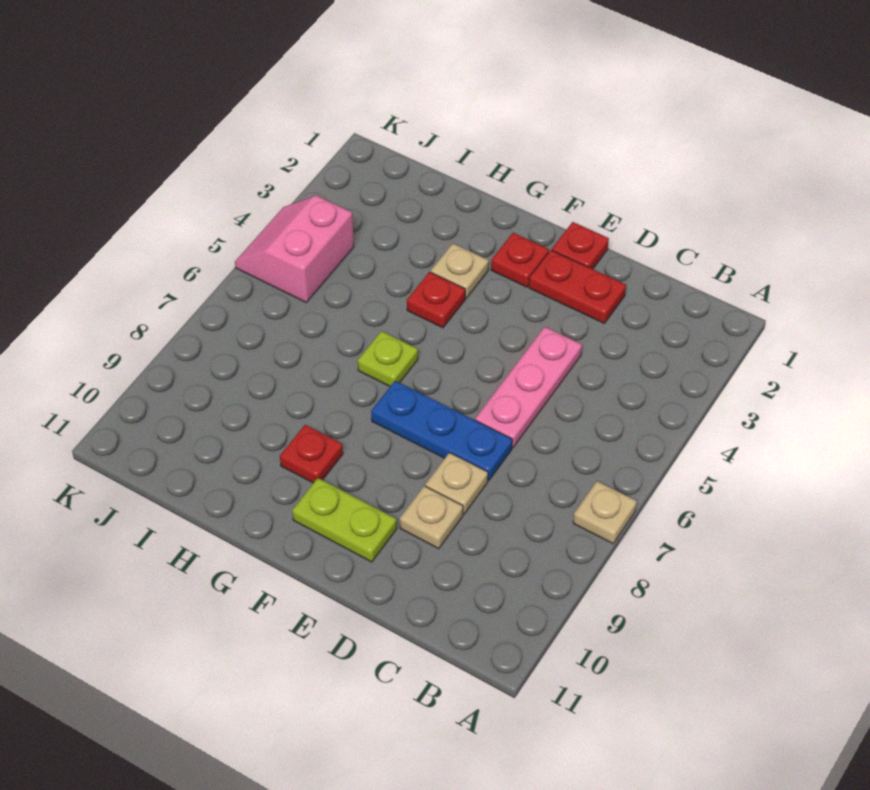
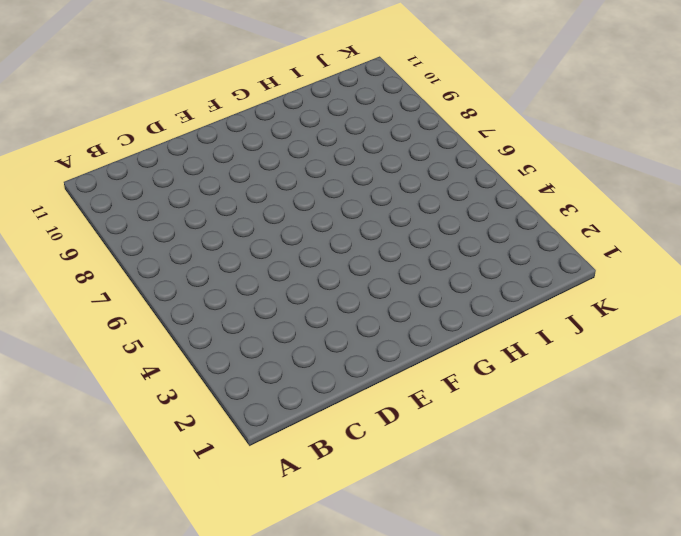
none -> tan plate A7 level 1
none -> red plate D2:E2 level 1
none -> pink plate D4:D6 level 1

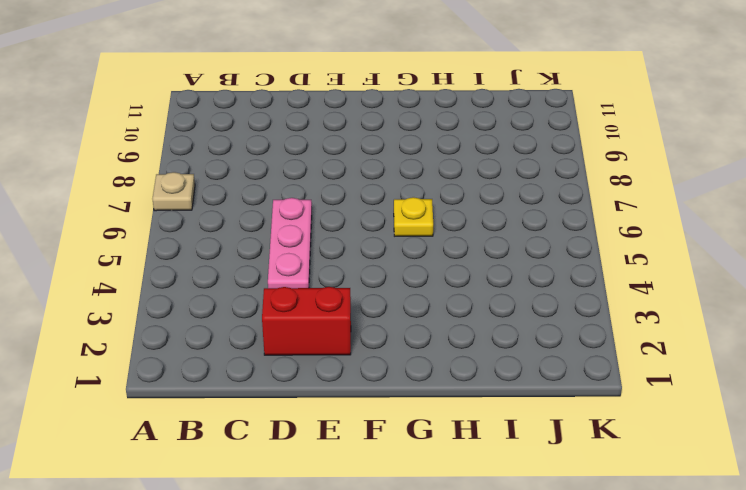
red brick D2:E2 level 1 -> red plate D2:E2 level 1
yellow plate G6 level 1 -> lime plate G6 level 1
none -> blue plate D7:F7 level 1
none -> tan plate D8 level 1
none -> tan plate D9 level 1

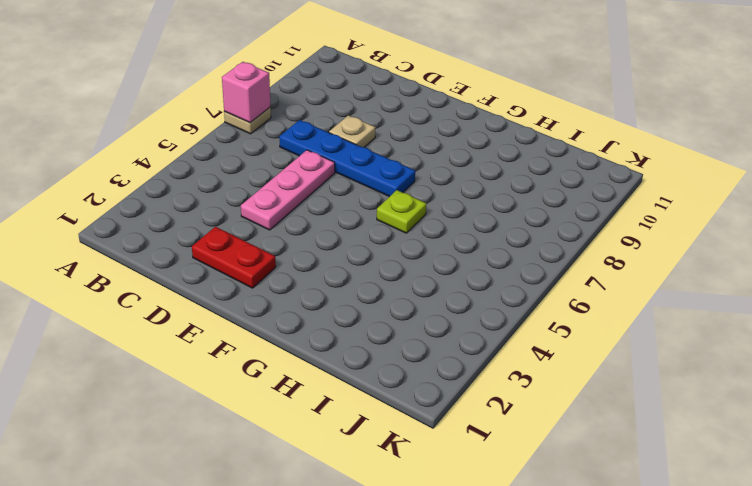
pink brick A7 level 2 -> none
blue plate C7:F7 level 1 -> blue plate D7:F7 level 1
none -> tan plate D9 level 1
none -> red plate E1 level 1
none -> lime plate E10:F10 level 1

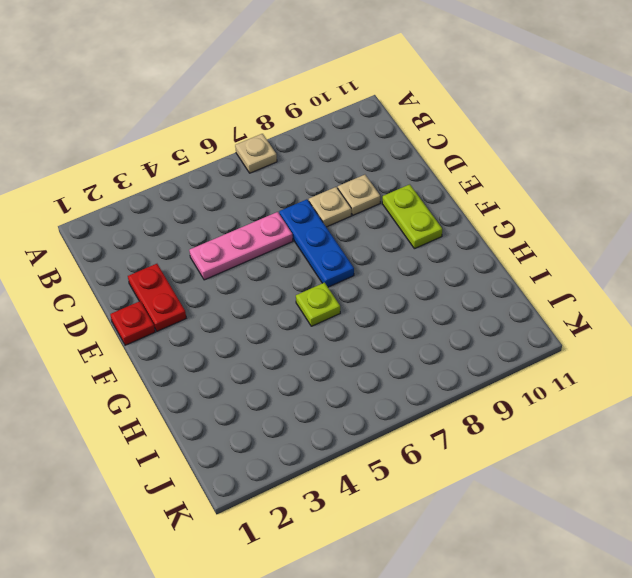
none -> red plate F2 level 1
none -> tan plate G3 level 1
none -> red plate G4 level 1

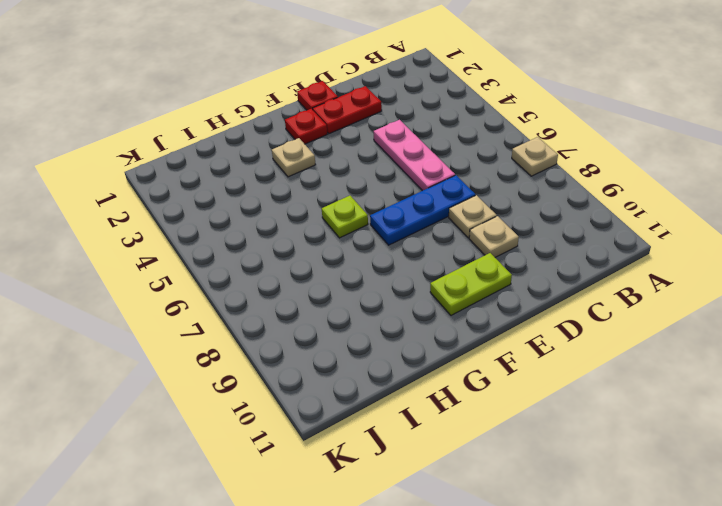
none -> red plate G4 level 1
none -> red plate G9 level 1
none -> pink slope J4:K5 level 1 top J

